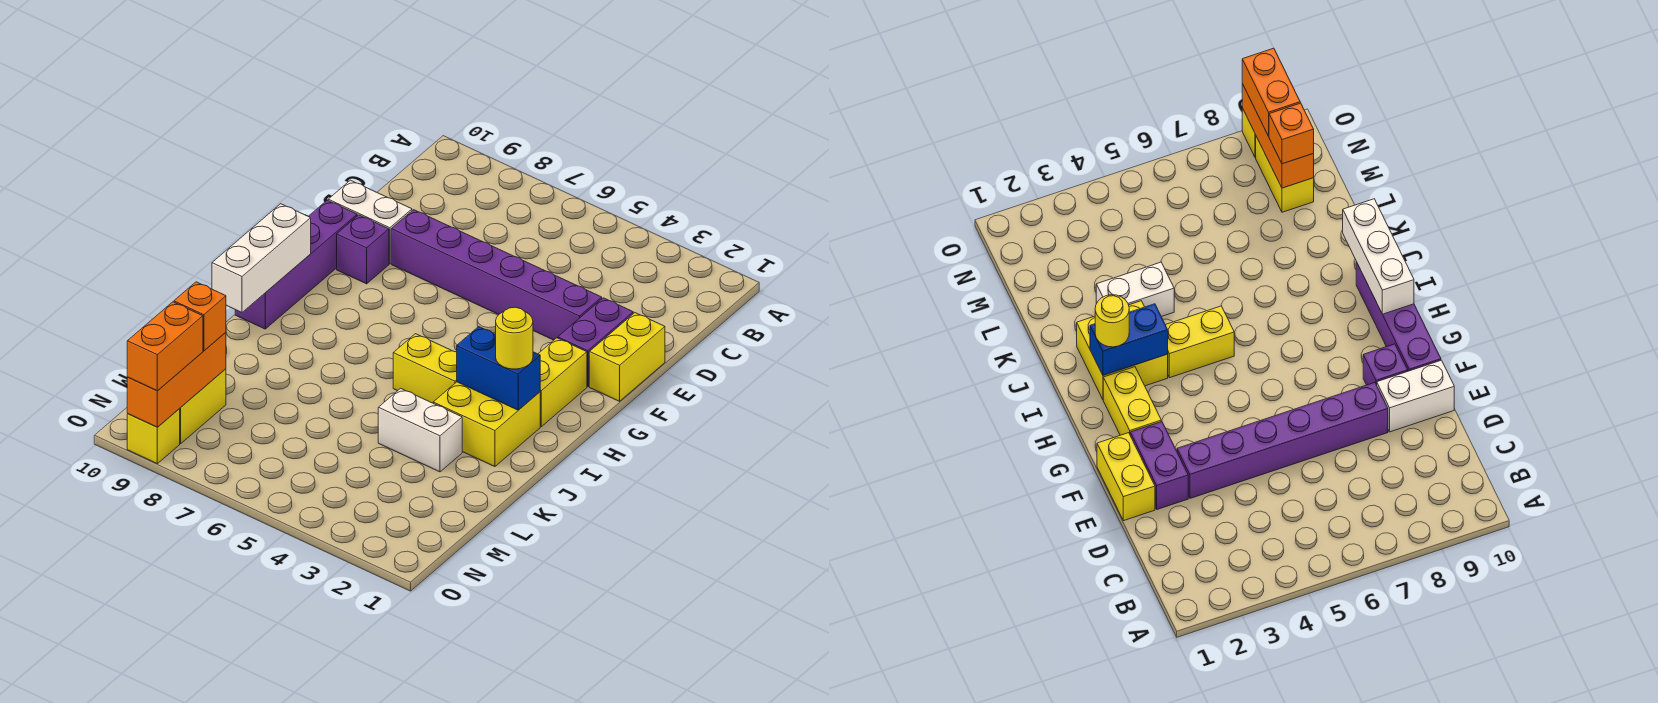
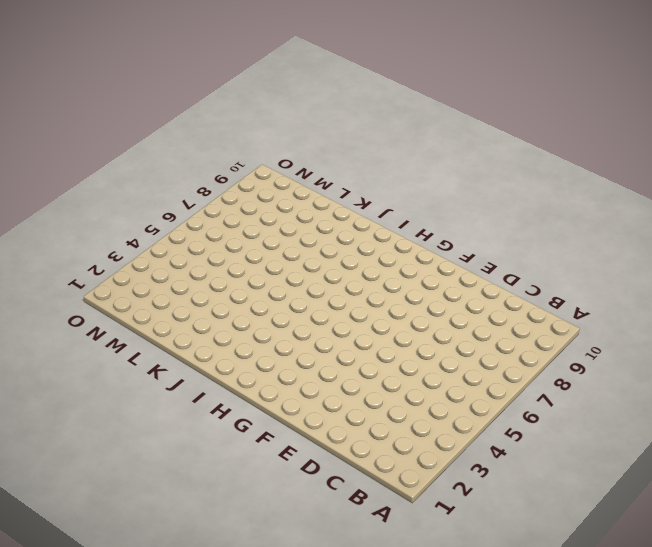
none -> yellow brick E1:F1 level 1
none -> purple brick E2:F2 level 1
none -> purple brick E3:E8 level 1

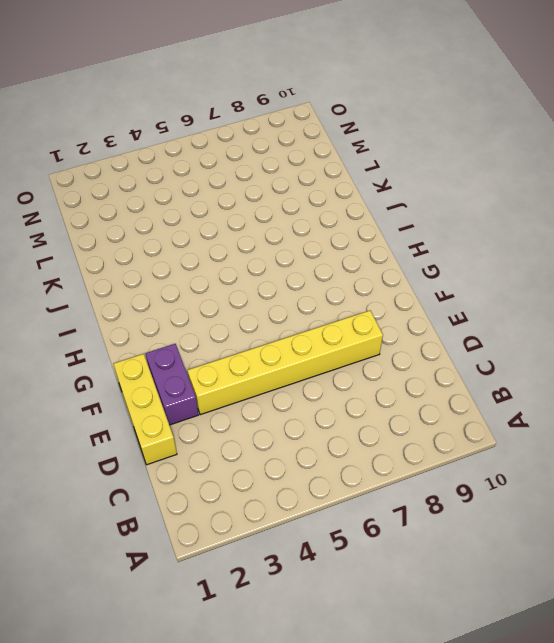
yellow brick D1:F1 level 1 -> yellow brick E1:F1 level 1
yellow brick E3:E8 level 1 -> purple brick E3:E8 level 1
none -> white brick E9:E10 level 1
none -> purple brick F9 level 1
none -> purple brick F10:I10 level 1

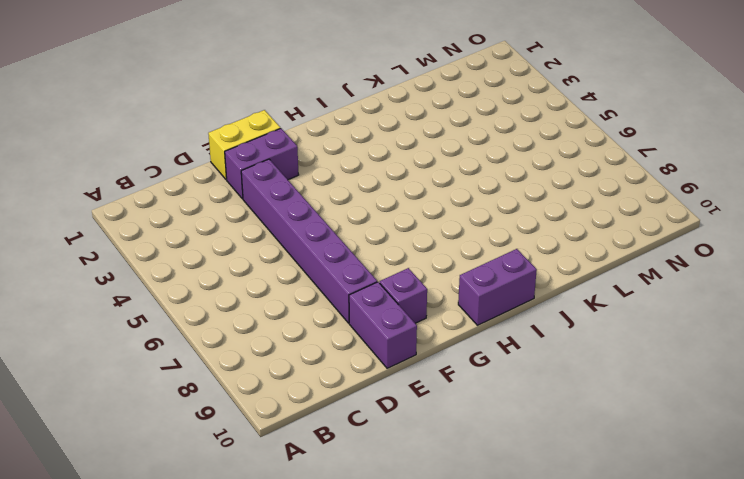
purple brick E9:E10 level 1 -> white brick E9:E10 level 1
purple brick H10:I10 level 1 -> purple brick F10:I10 level 1
none -> yellow brick G2:H2 level 1
none -> yellow brick I2:J3 level 1
none -> yellow brick I4:I5 level 1

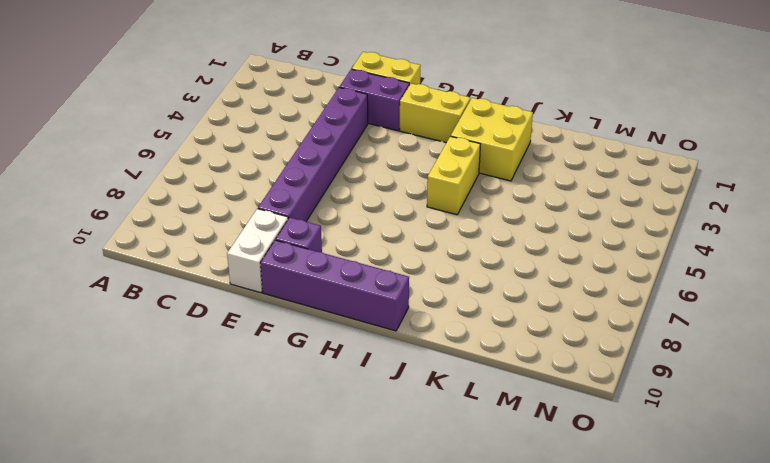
none -> white brick K3:K4 level 1
none -> yellow brick M9:N9 level 1
none -> yellow brick O9 level 1

